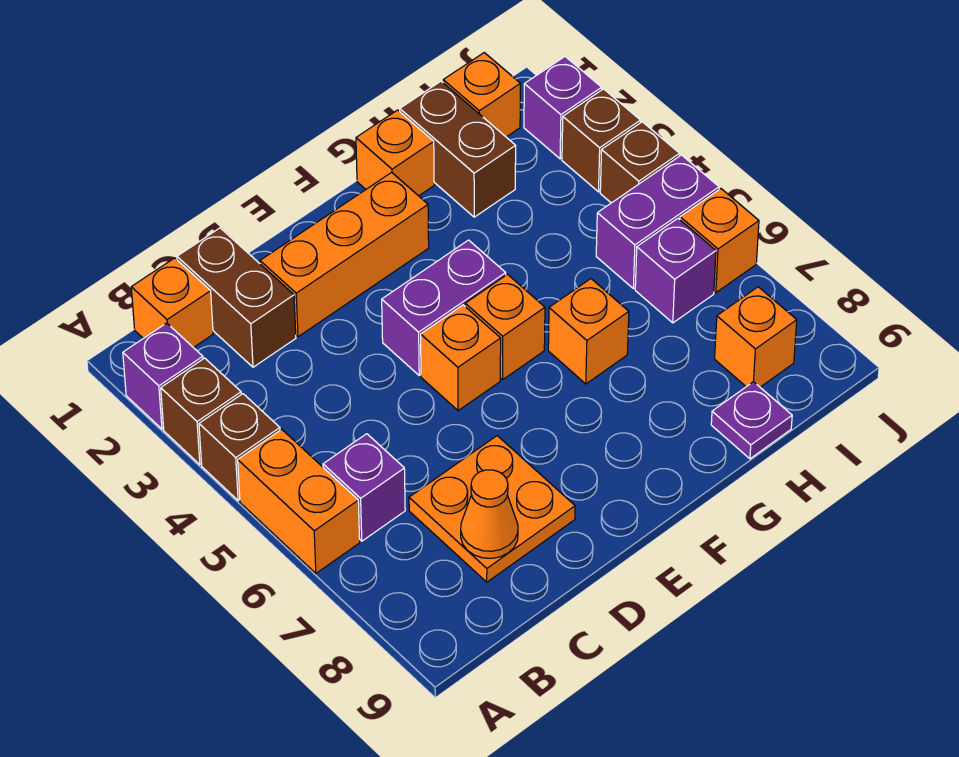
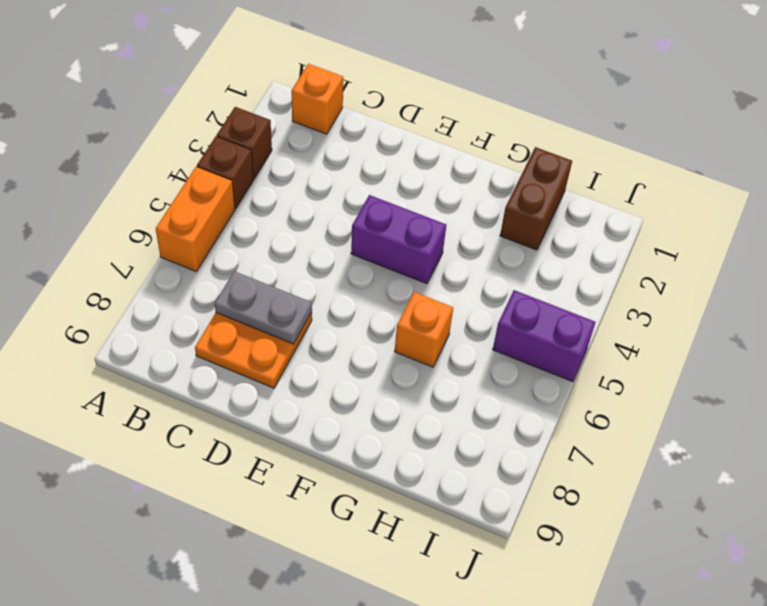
grey plate C7:D7 level 2 -> none
none -> purple brick A2 level 1
none -> purple brick B6 level 1
none -> brown brick C1:C2 level 1

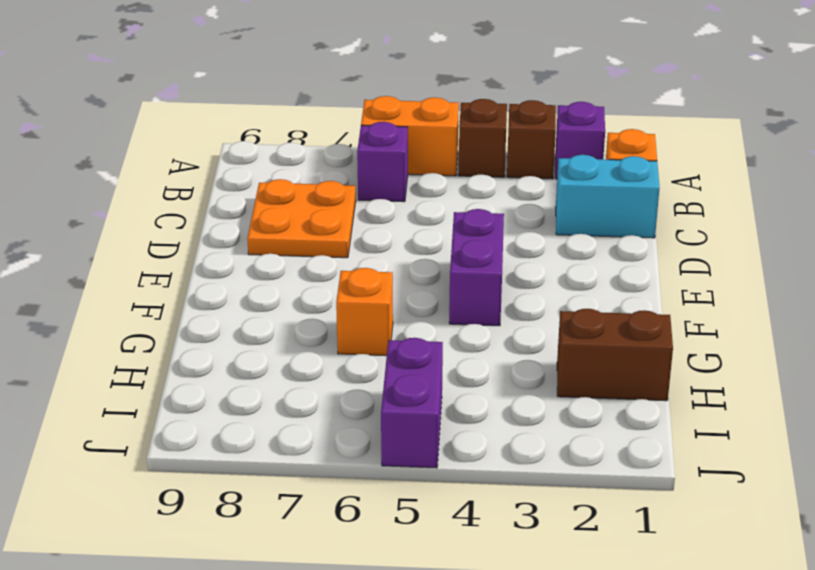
cyan brick C1:C2 level 1 -> brown brick C1:C2 level 1
none -> orange brick D2:F2 level 1
none -> orange brick E5 level 1
none -> orange brick F5 level 1

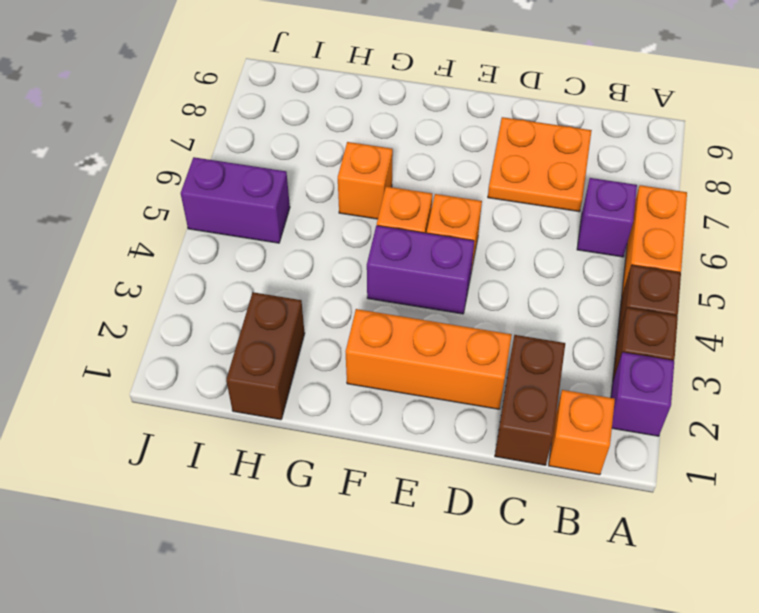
none -> orange brick G1 level 1
none -> purple plate H9 level 1
none -> orange brick I1 level 1

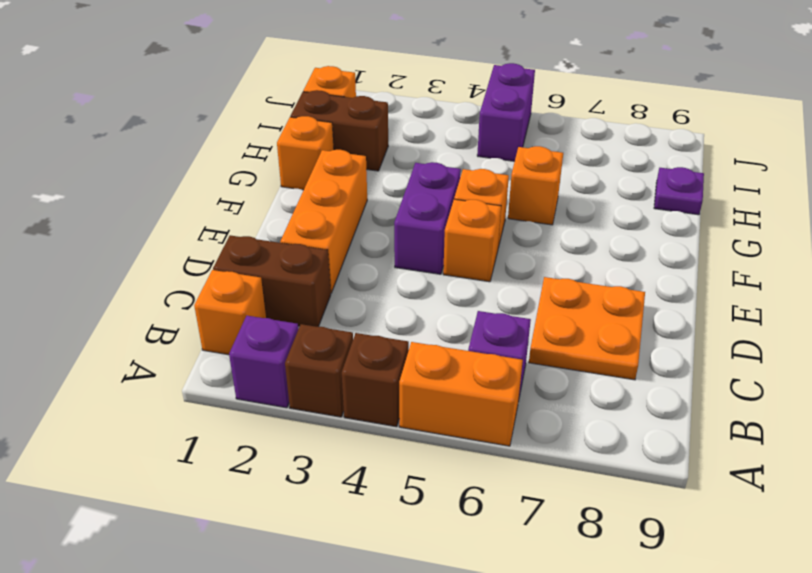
none -> purple brick I6 level 1
none -> orange brick I8 level 1
none -> purple brick J2 level 1

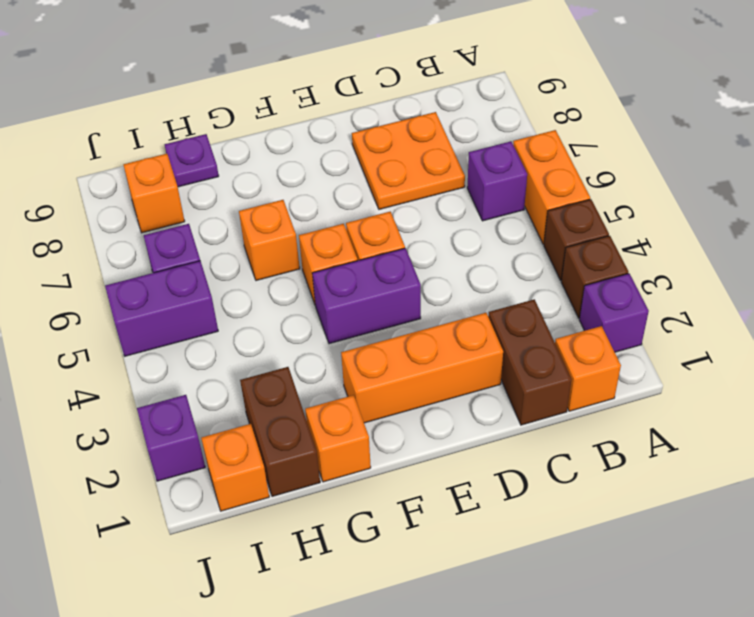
none -> brown brick J3 level 1
none -> brown brick J4 level 1
none -> orange brick J6 level 1

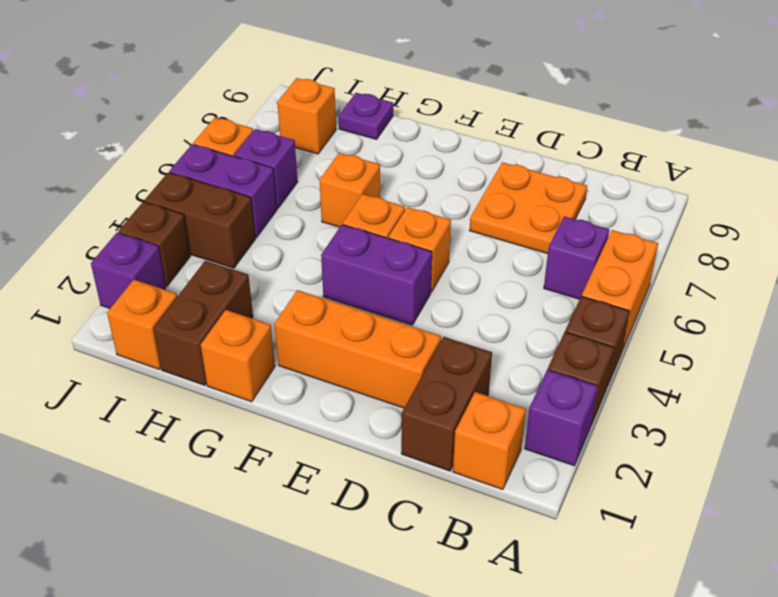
brown brick I4:J4 level 1 -> brown brick J4 level 1
none -> orange cone C8 level 2

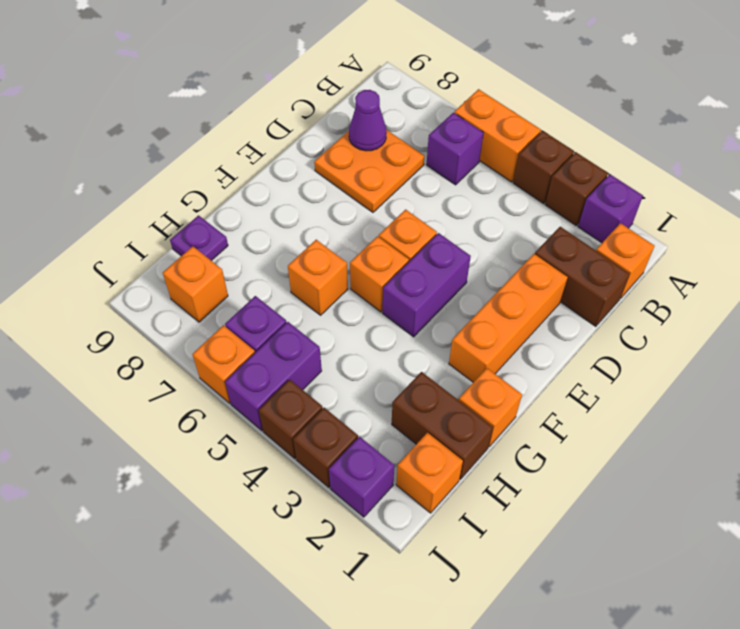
purple cone C8 level 2 -> orange cone C8 level 2

